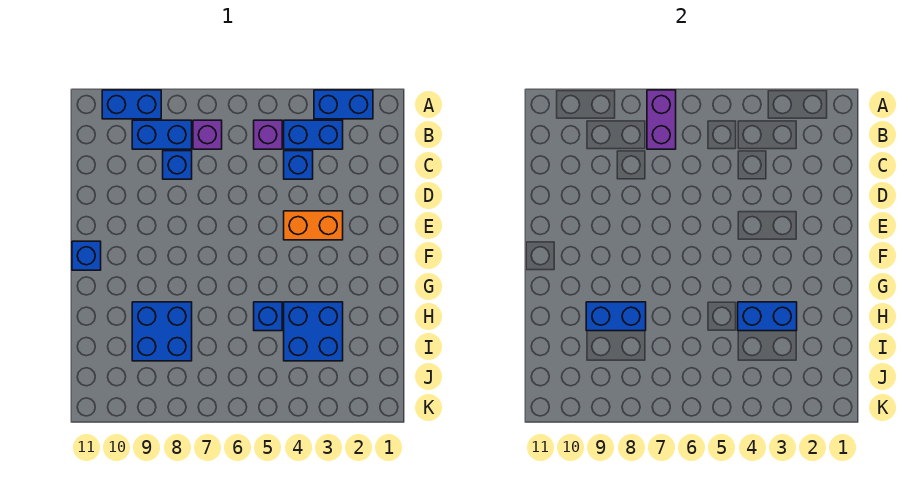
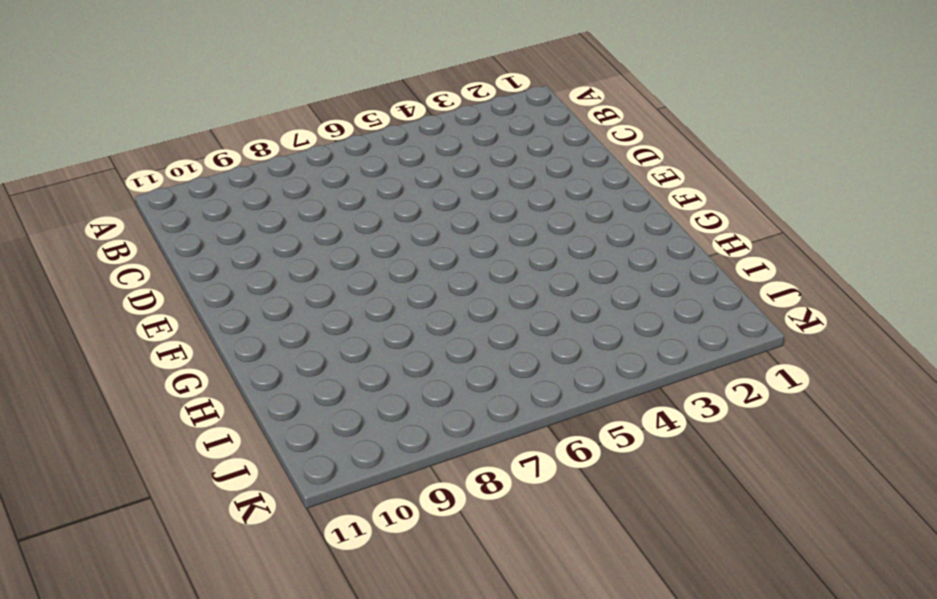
none -> blue brick A2:A3 level 1
none -> blue brick A9:A10 level 1
none -> blue brick B3:B4 level 1

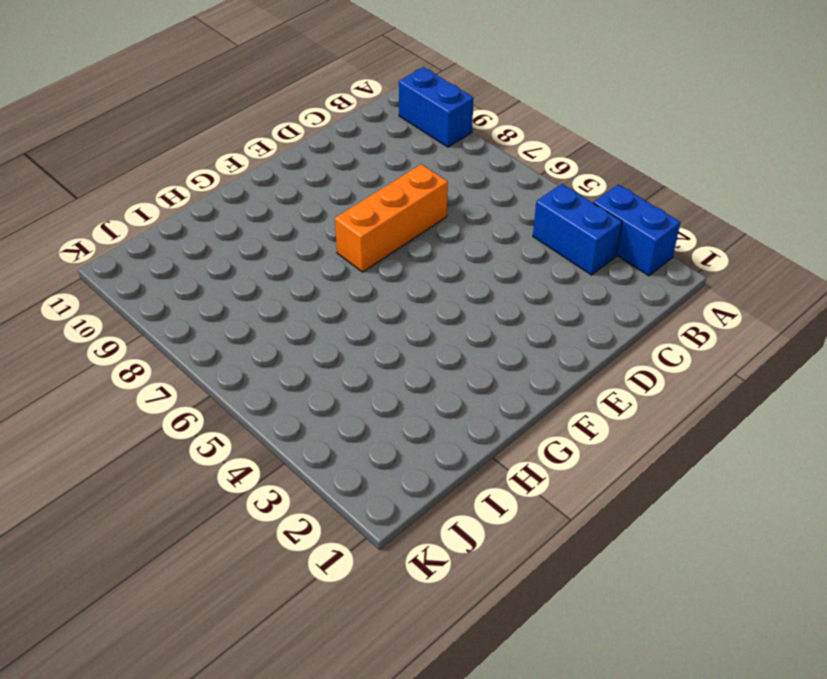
orange brick D7:F7 level 1 -> none
none -> purple brick B5 level 1
none -> purple brick B7 level 1
none -> blue brick B8:B9 level 1

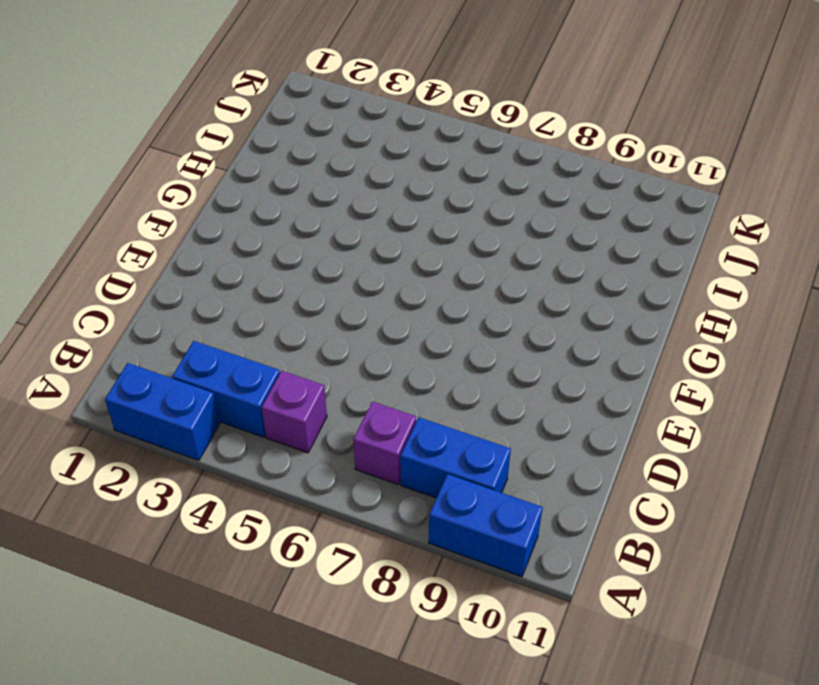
none -> blue brick C4 level 1
none -> blue brick C8 level 1
none -> orange brick E3:E4 level 1

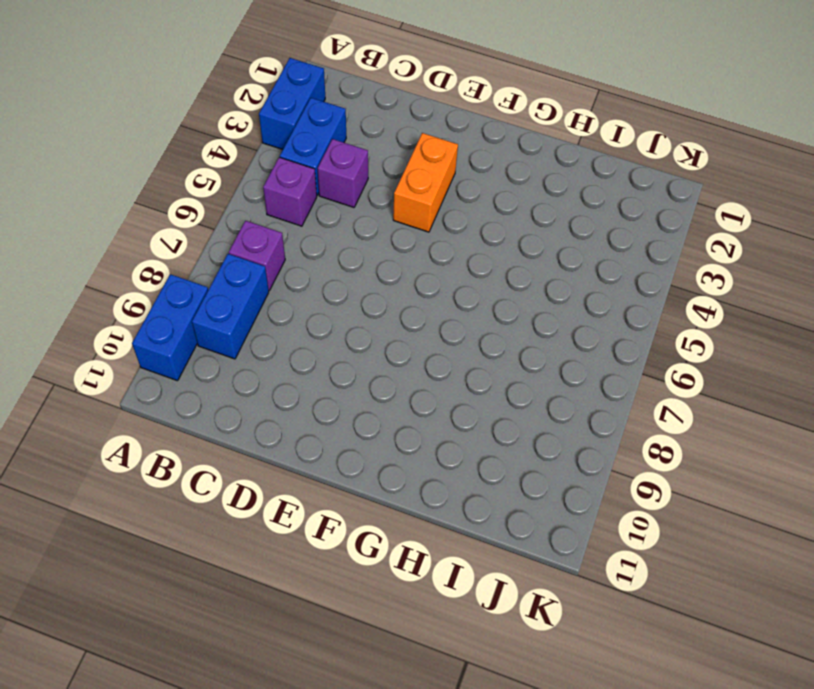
purple brick C4 level 1 -> blue brick C4 level 1
none -> blue brick C8 level 1
none -> blue brick F11 level 1
none -> blue brick H3:I4 level 1

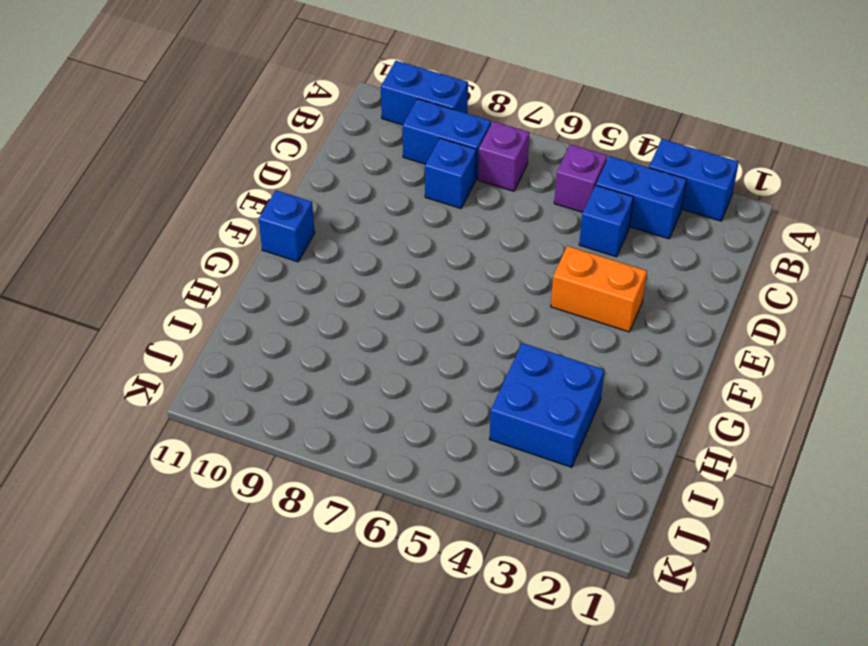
none -> blue brick H5 level 1
none -> blue brick H8:I9 level 1
none -> purple brick A7:B7 level 2

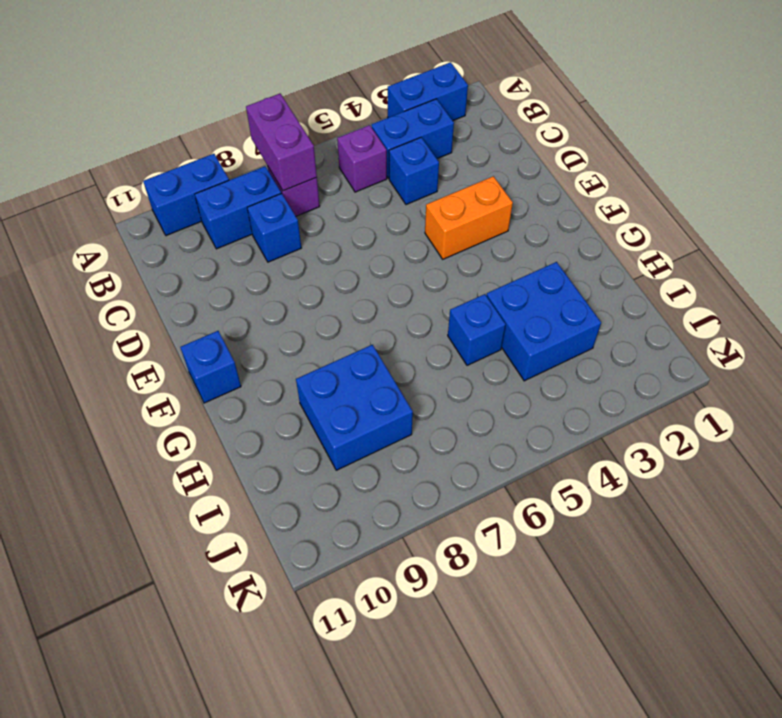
none -> blue brick H3:H4 level 2
none -> blue brick H8:H9 level 2

